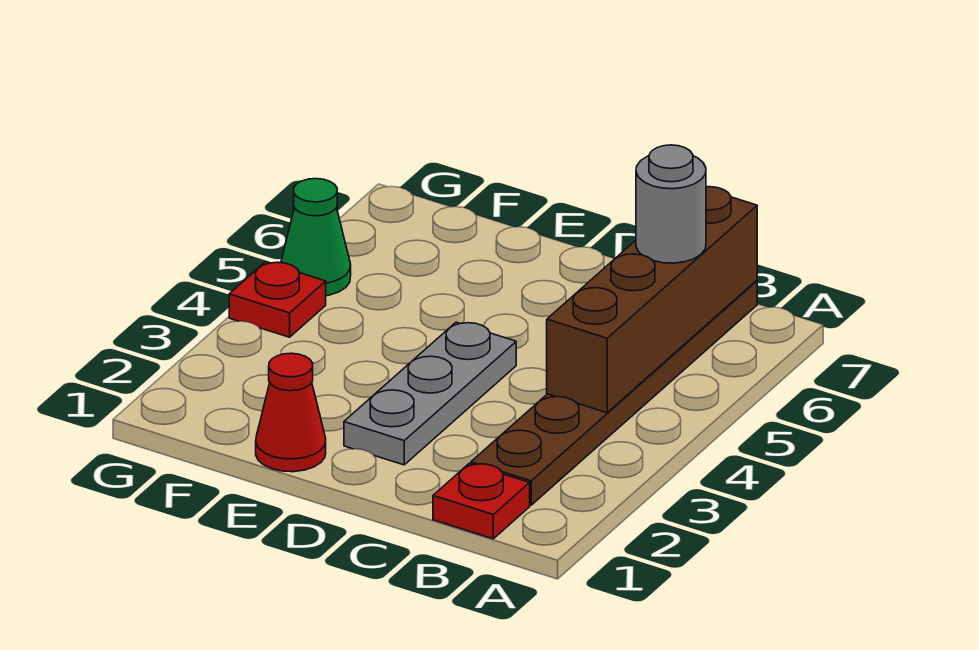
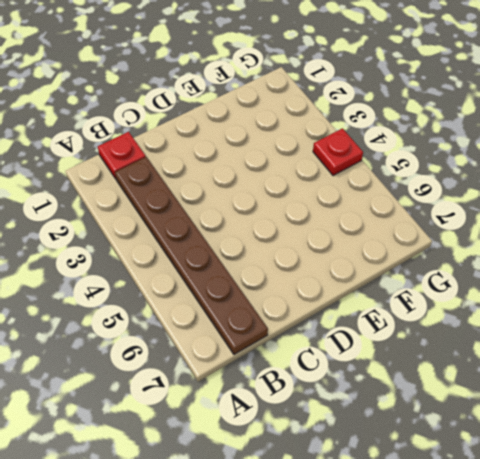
none -> grey plate D2:D4 level 1
none -> red cone E1 level 1

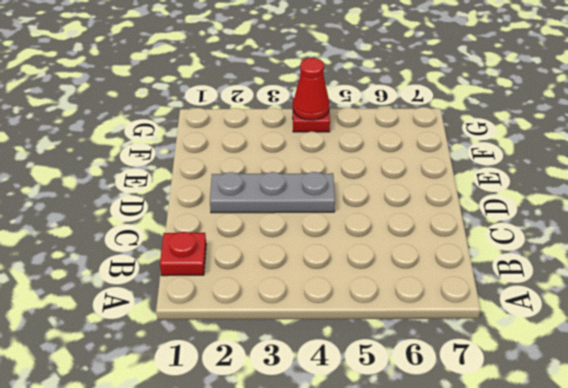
red cone G4 level 2 -> red cone E1 level 1
none -> brown plate B2:B7 level 1
none -> green cone G5 level 1

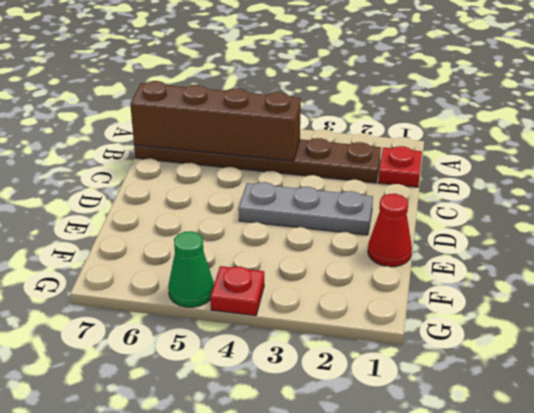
none -> grey round brick B6 level 3

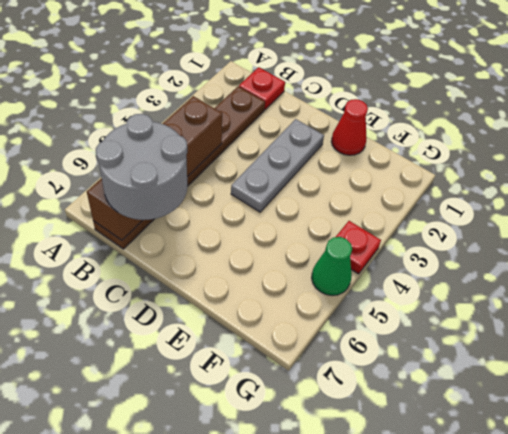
grey round brick B6:C7 level 3 -> grey round brick B6 level 3

